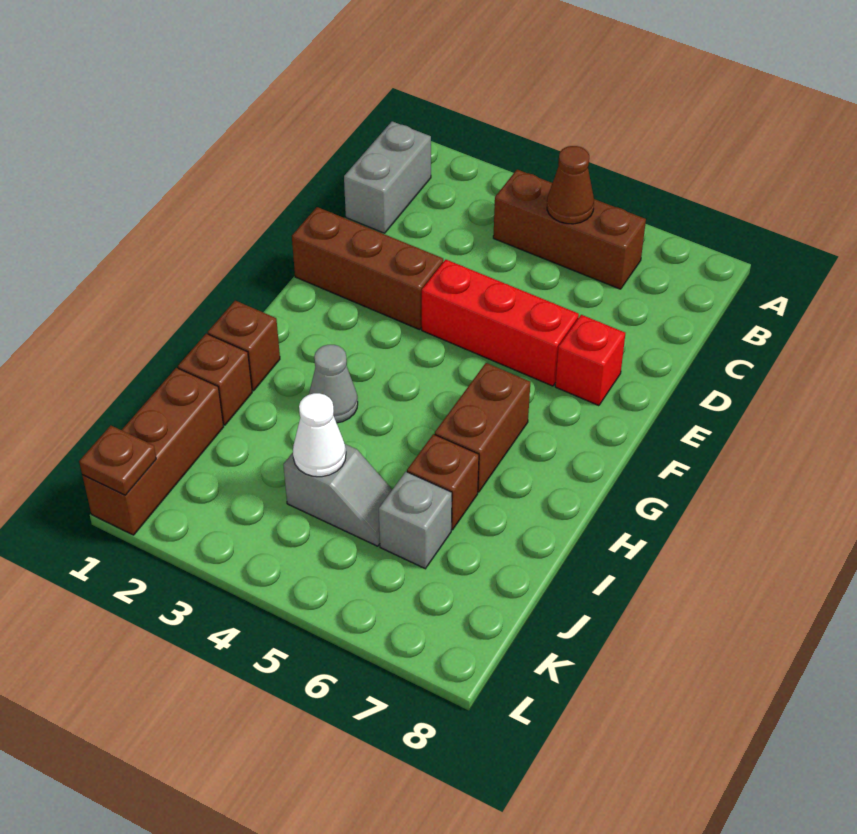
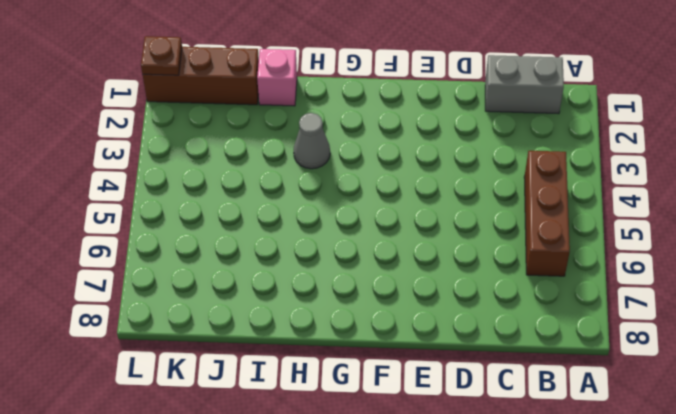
pink brick I1 level 1 -> brown brick I1 level 1
none -> brown brick E1:E3 level 1
none -> red brick E4:E6 level 1
none -> red brick E7 level 1

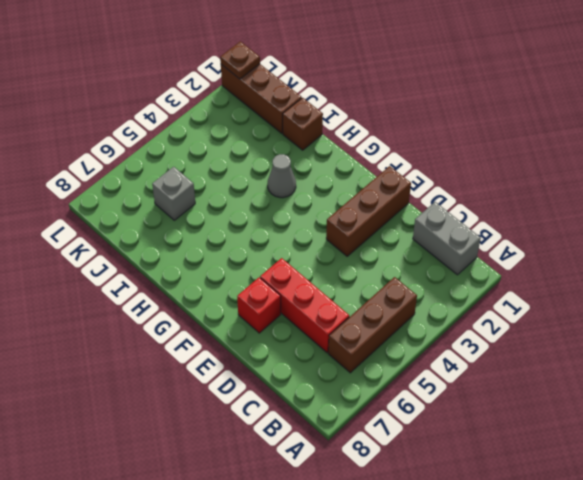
red brick C6:E6 level 1 -> red brick E4:E6 level 1
none -> brown brick G6:H6 level 1
none -> brown brick H1 level 1
none -> brown brick I6 level 1

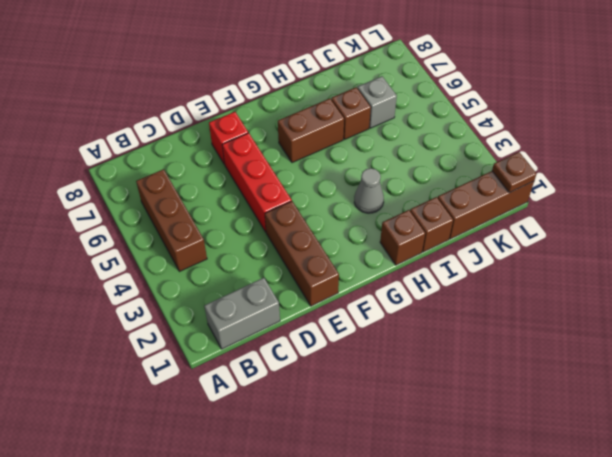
none -> grey slope J4:J5 level 1 top 4
none -> brown cone B5 level 2
none -> white cone J4 level 2

